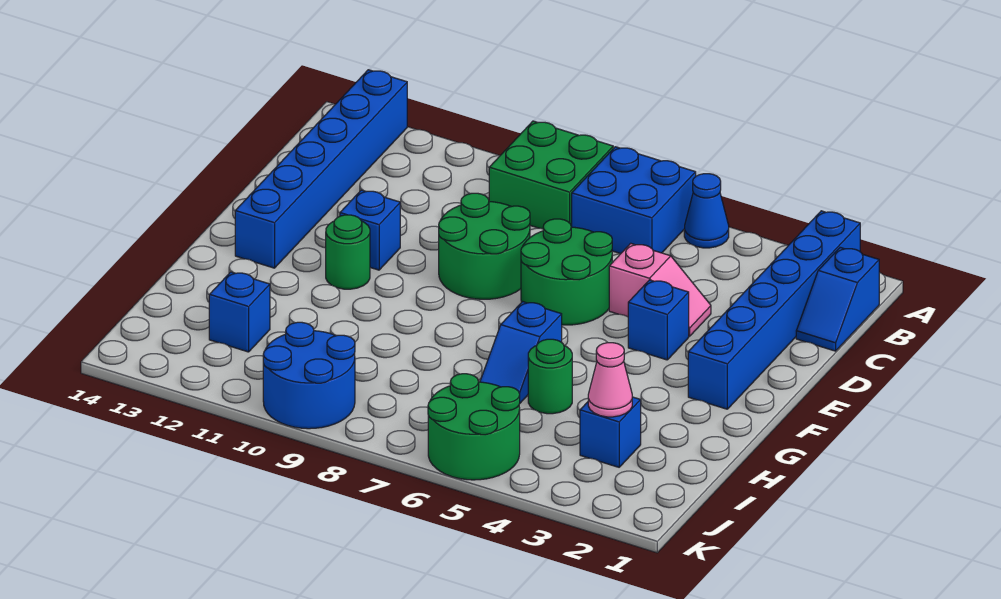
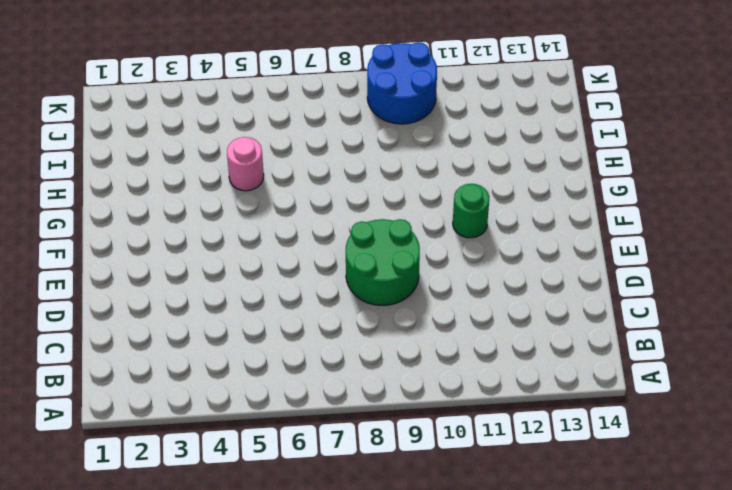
pink round brick H5 level 1 -> green round brick H5 level 1
none -> blue brick A2:F2 level 1
none -> blue cone A5 level 1
none -> blue brick A6:B7 level 1

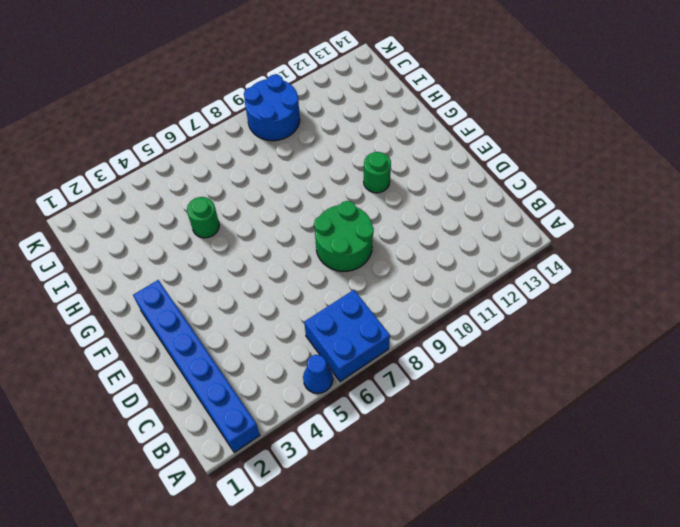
none -> green brick A8:B9 level 1
none -> blue brick A13:F13 level 1
none -> blue slope B1:C1 level 1 top B

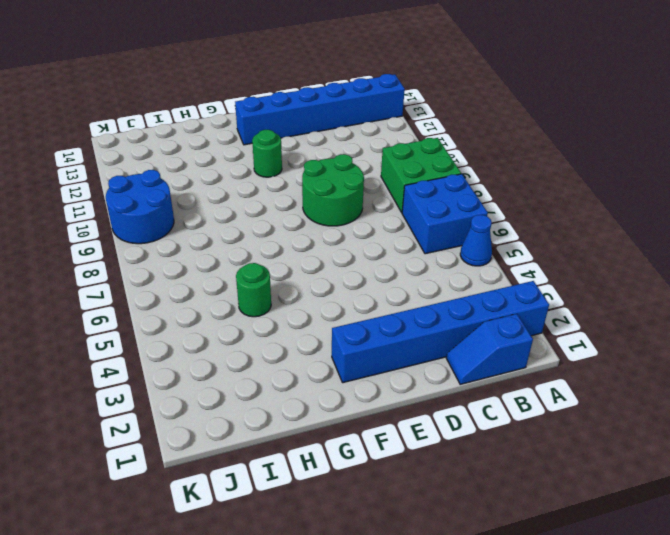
none -> pink slope D4:D5 level 1 top 5
none -> green round brick D6:E7 level 1
none -> blue brick E4 level 1

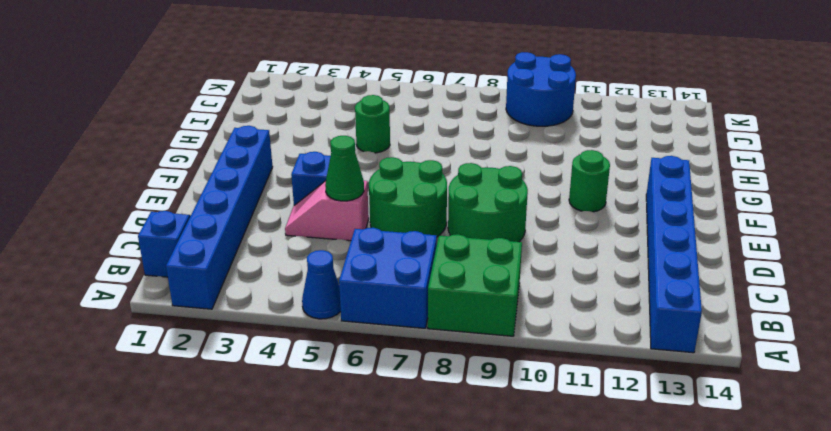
green cone D5 level 2 -> none
none -> blue brick E11 level 1
none -> blue slope G6:H6 level 1 top G
none -> blue brick I3 level 1

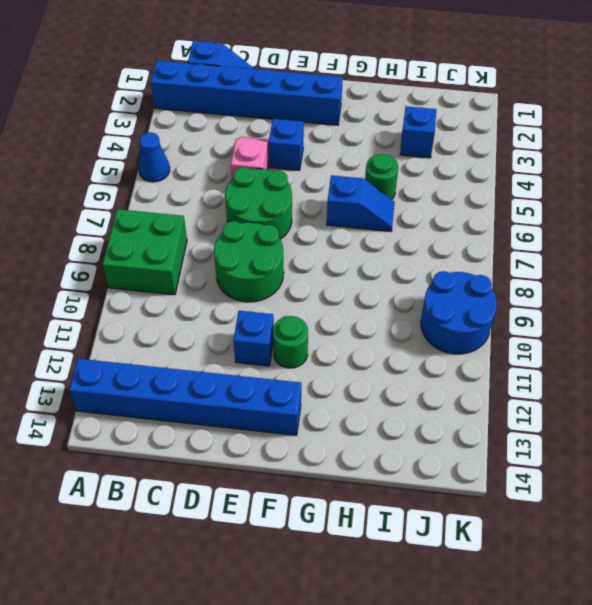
none -> blue brick A6:B7 level 1
none -> blue brick I12 level 1
none -> green round brick J5:K6 level 1

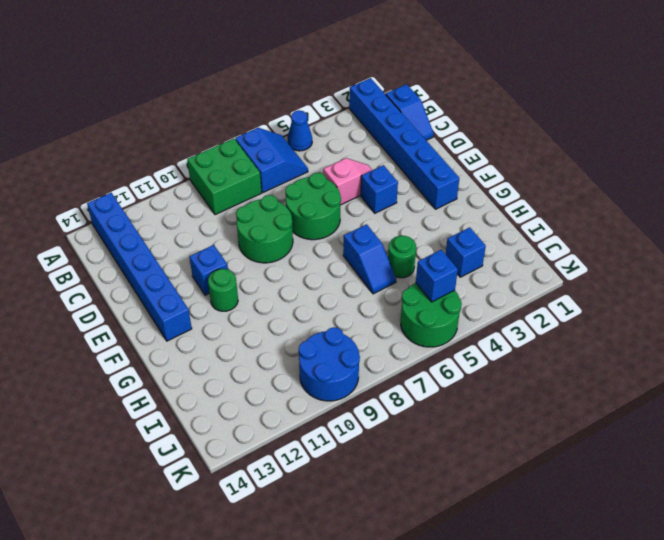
blue slope A6:B7 level 1 top 7 -> blue brick A6:B7 level 1
blue brick J5 level 2 -> blue brick I12 level 1
none -> pink cone I3 level 2

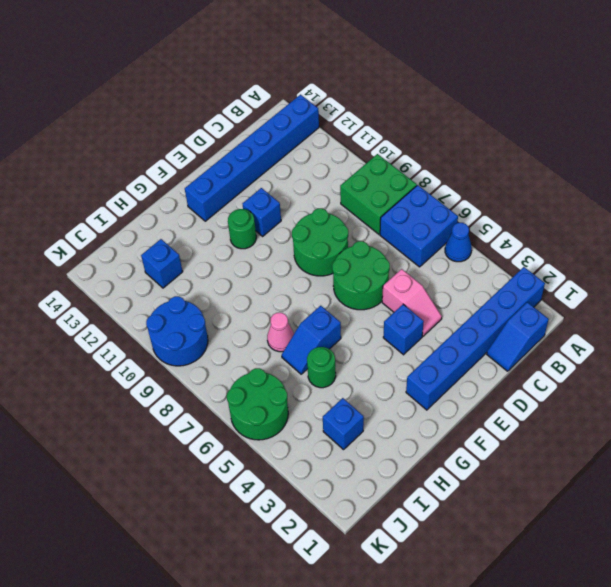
pink cone H7 level 1 -> pink cone I3 level 2

